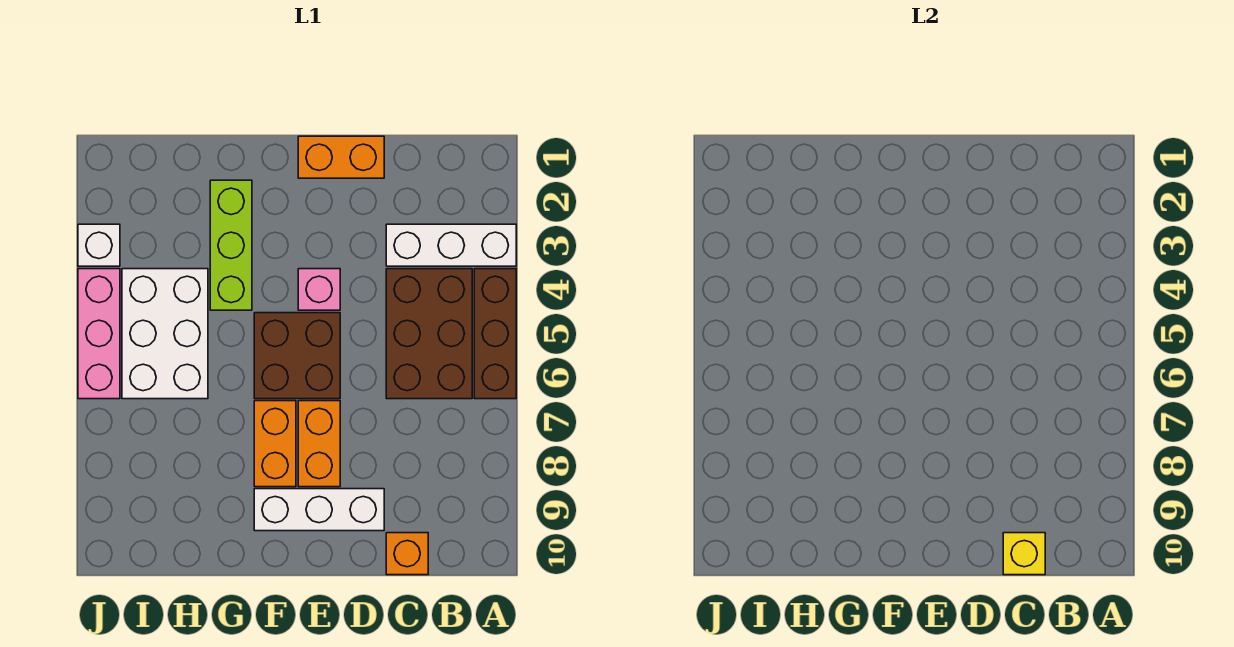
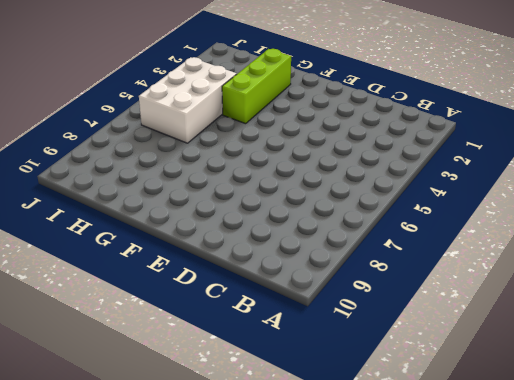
none -> white brick A3:C3 level 1
none -> brown brick A4:A6 level 1
none -> brown brick B4:C6 level 1

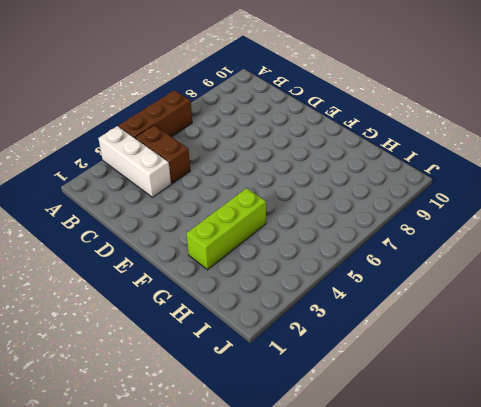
brown brick B4:C4 level 1 -> brown brick B4:C6 level 1
none -> orange brick C10 level 1
none -> orange brick D1:E1 level 1
none -> white brick D9:F9 level 1

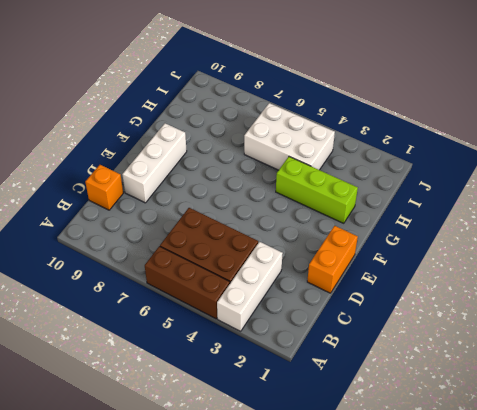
none -> pink brick E4 level 1
none -> brown brick E5:F6 level 1
none -> orange brick E7:E8 level 1

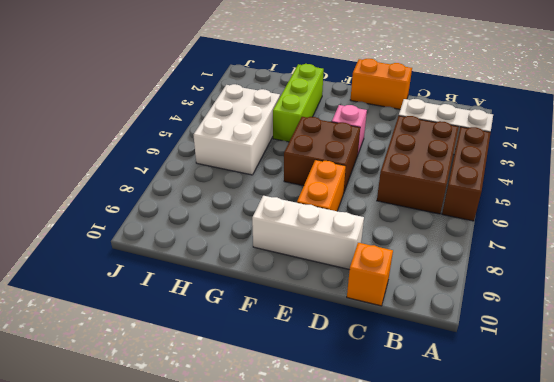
none -> orange brick F7:F8 level 1
none -> white brick J3 level 1
none -> pink brick J4:J6 level 1

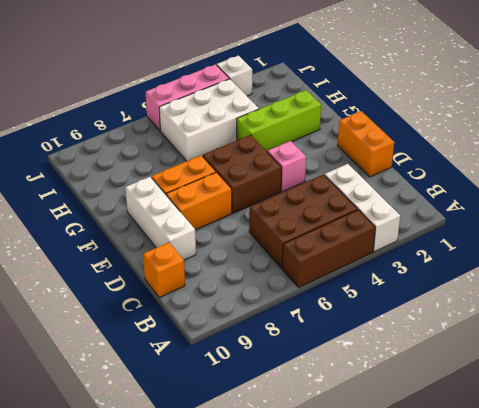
none -> yellow brick C10 level 2

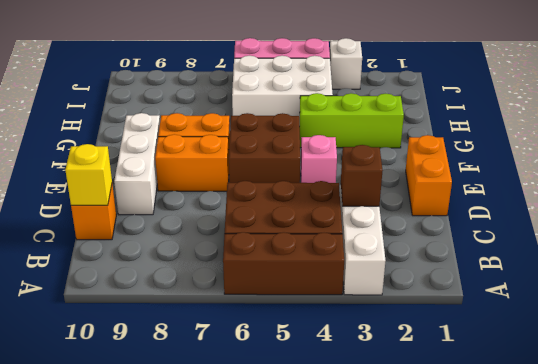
brown brick C3 level 2 -> none

